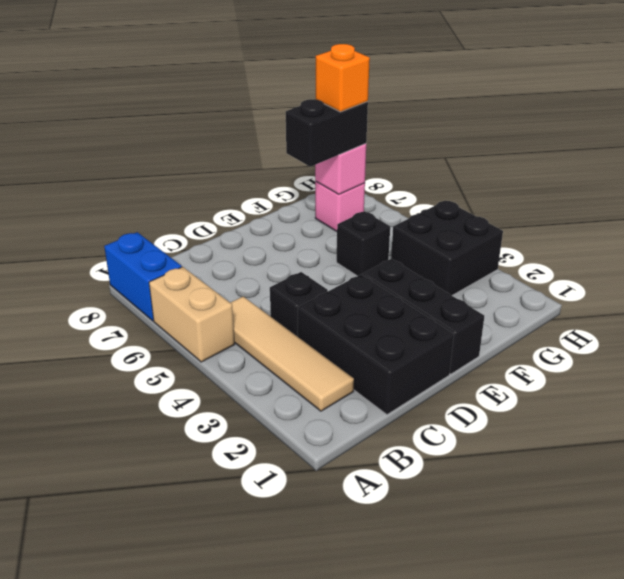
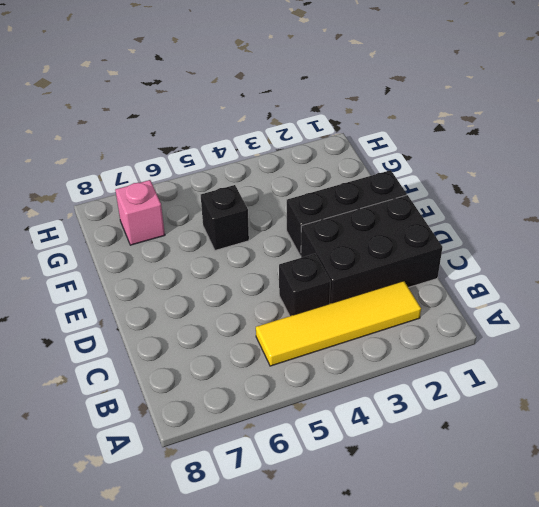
yellow tile B2:B5 level 1 -> tan tile B2:B5 level 1
none -> tan brick A5:A6 level 1
none -> blue brick A7:A8 level 1
none -> black brick G3:H4 level 1

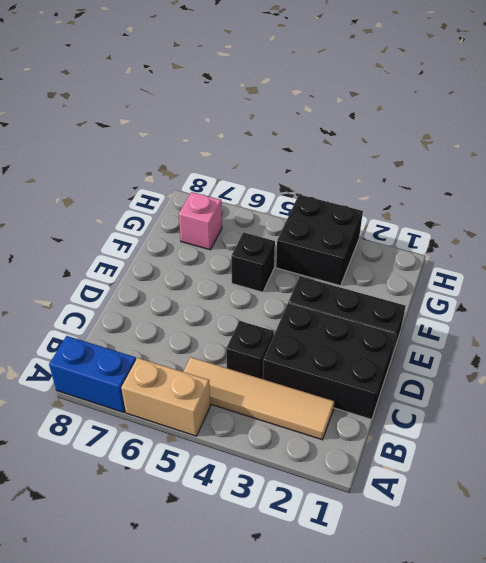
none -> pink brick G7 level 2
none -> black brick F7:G7 level 3
none -> orange brick G7 level 4

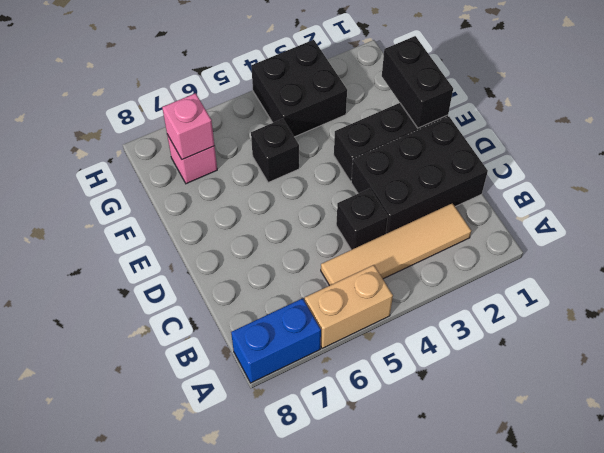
black brick E1:F1 level 2 -> black brick F7:G7 level 3
none -> orange brick G7 level 4

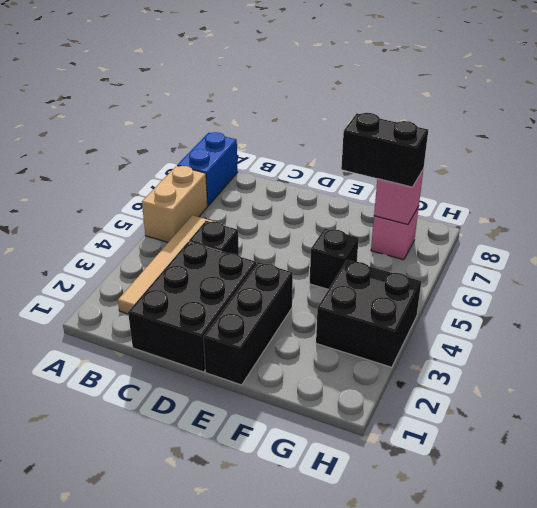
none -> orange brick G7 level 4

